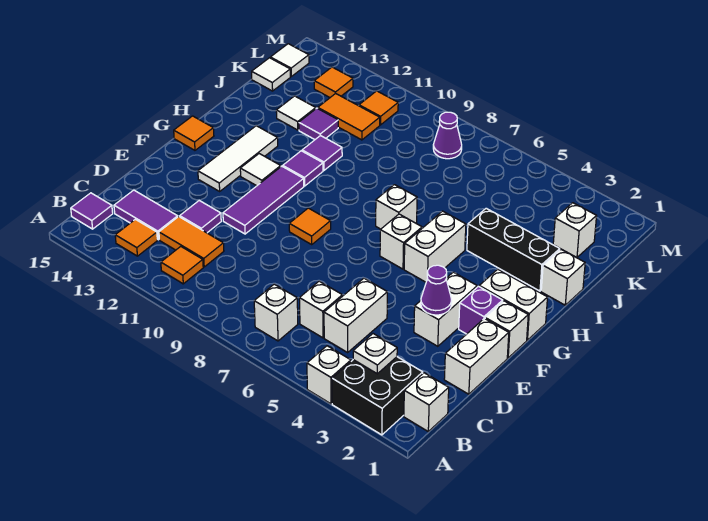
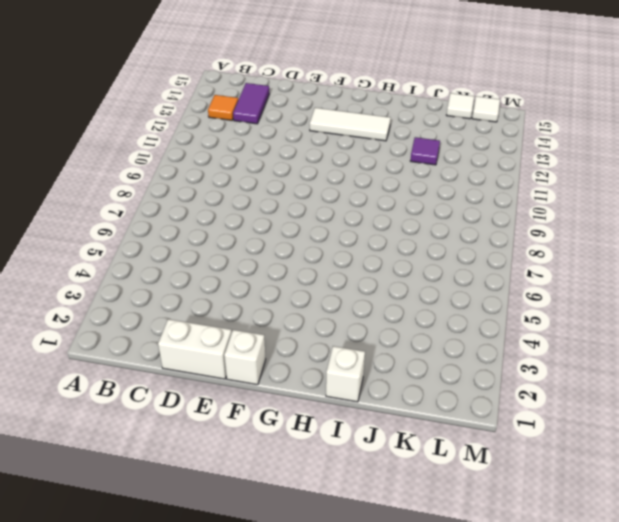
none -> black brick A2:B3 level 1
none -> white brick A4 level 1
none -> white brick B1 level 1
none -> white brick B7 level 1

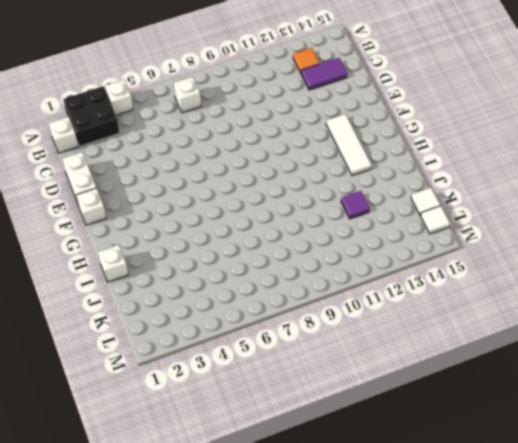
none -> orange tile B11 level 1
none -> purple tile B15 level 1
none -> white brick C5:D5 level 1
none -> white brick C6 level 1

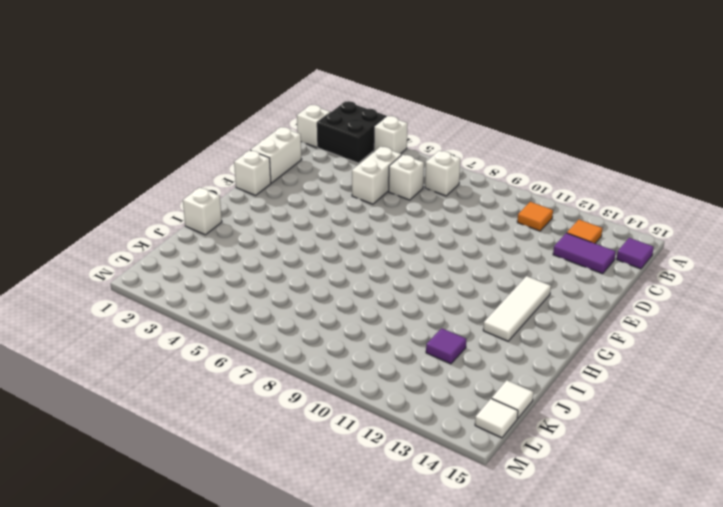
none -> orange tile C11:C12 level 1
none -> purple tile D12 level 1
none -> white brick E3:F3 level 1
none -> purple tile E11:G11 level 1

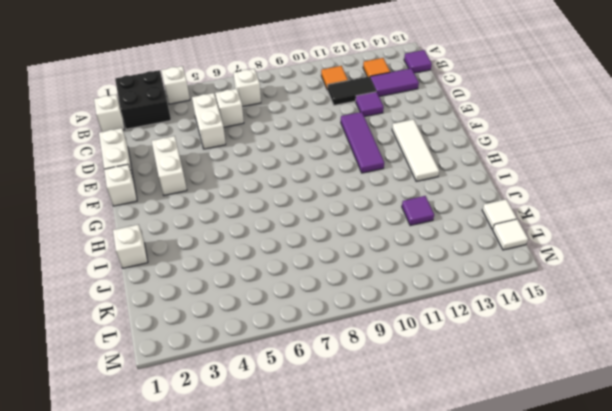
black tile C11:C12 level 1 -> orange tile C11:C12 level 1
none -> purple brick F2 level 1
none -> orange tile F9 level 1
none -> white brick G1:G2 level 1
none -> white brick G5:H5 level 1

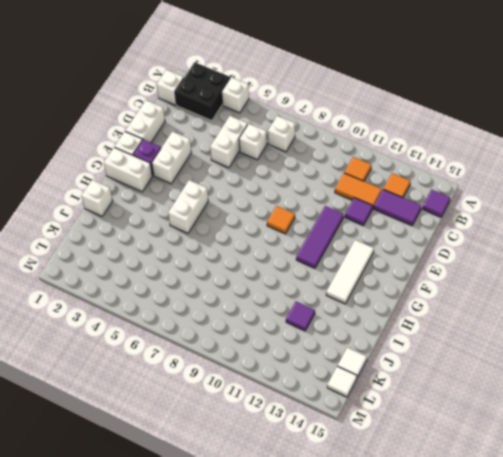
none -> white brick G6 level 1
none -> white tile G12 level 1
none -> orange tile G15 level 1
none -> white brick H7 level 1

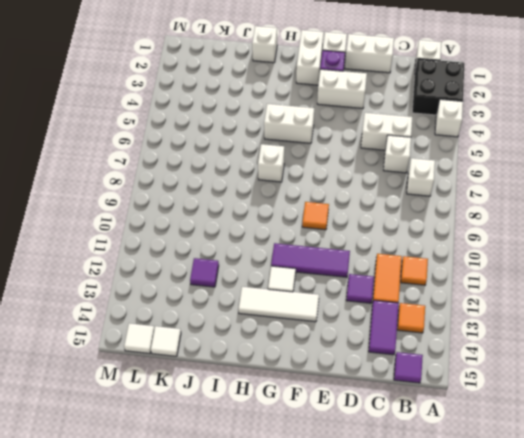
none -> white brick G6 level 1
none -> orange tile G15 level 1
none -> purple tile H11 level 1
none -> black brick I2:I4 level 1

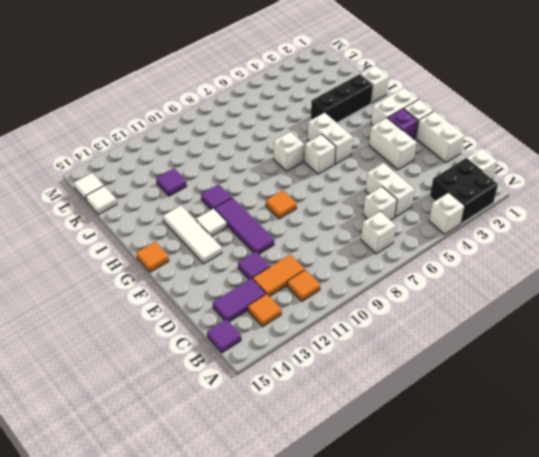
none -> purple tile I11 level 1
none -> white tile J13 level 1
none -> white brick K2 level 1
none -> orange tile K11:K12 level 1

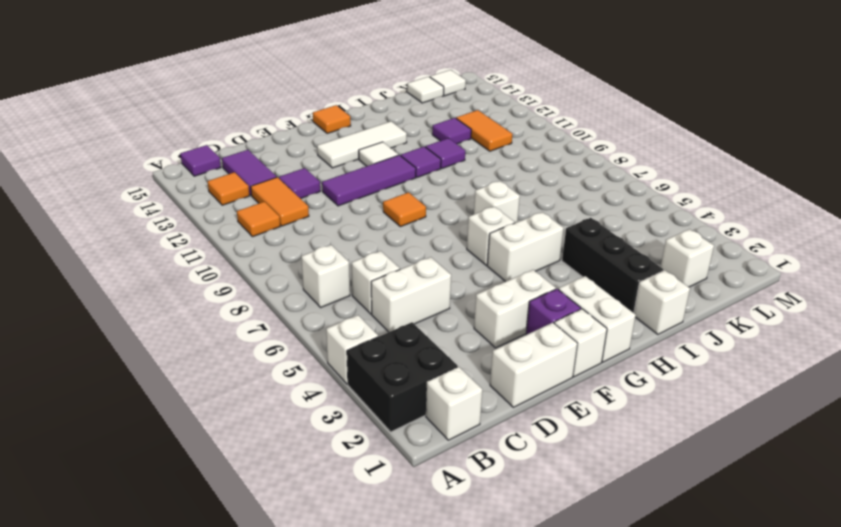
none -> white tile J13 level 1
none -> purple cone L8 level 1
none -> orange tile L11 level 1
none -> orange tile L13 level 1

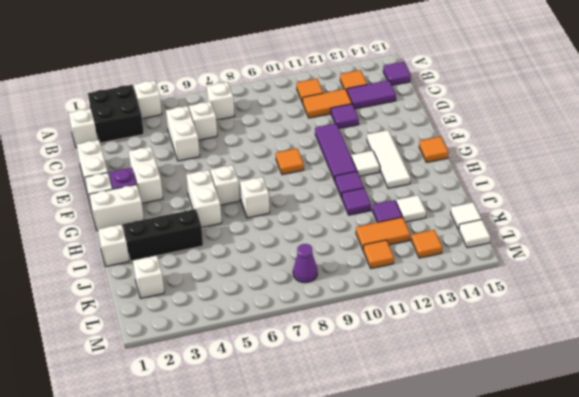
none -> white plate B3 level 2
none -> purple cone E3 level 2

